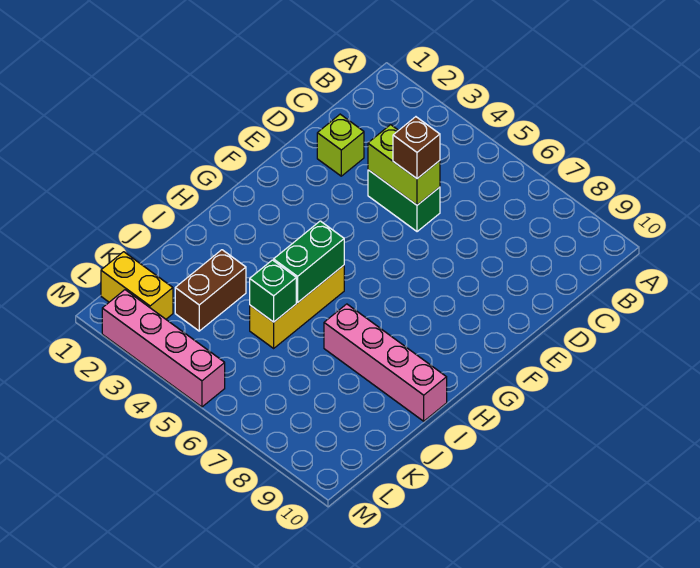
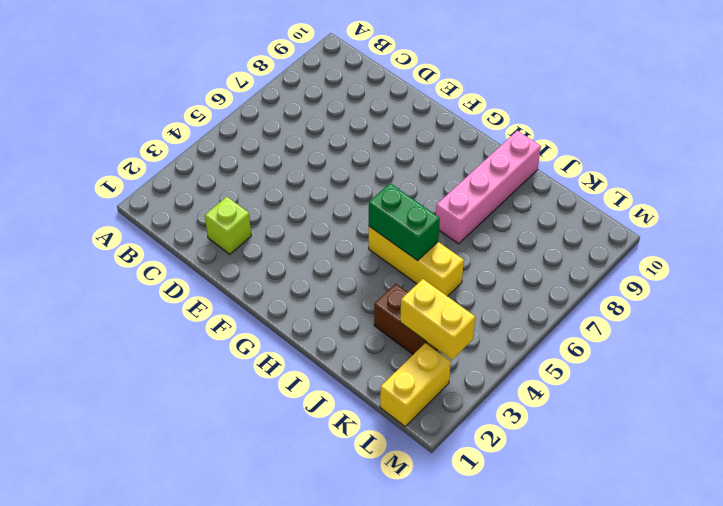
yellow brick K3:L3 level 2 -> none
none -> green brick D4:D5 level 1
none -> pink brick M2:M5 level 1

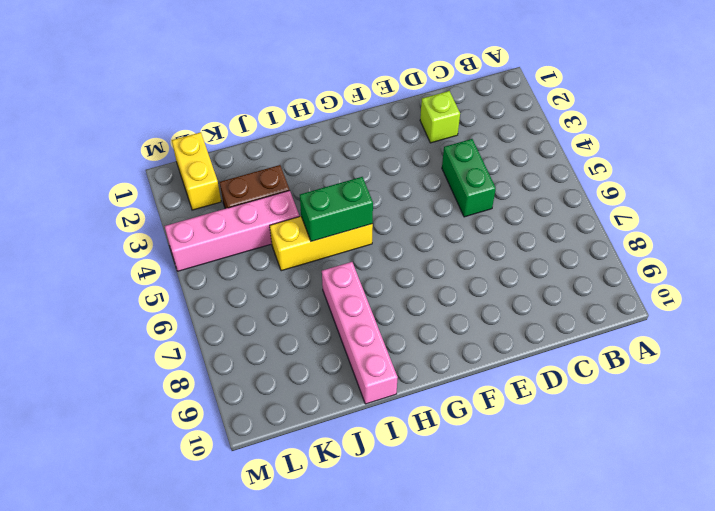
pink brick J4:M4 level 1 -> pink brick M2:M5 level 1
none -> lime brick D4:D5 level 2
none -> green brick J5 level 2

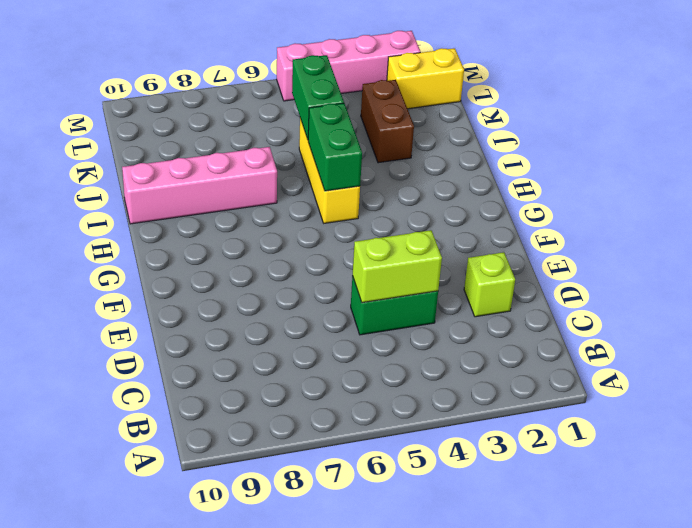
green brick J5:K5 level 2 -> green brick J5 level 2
none -> brown brick D5 level 3

